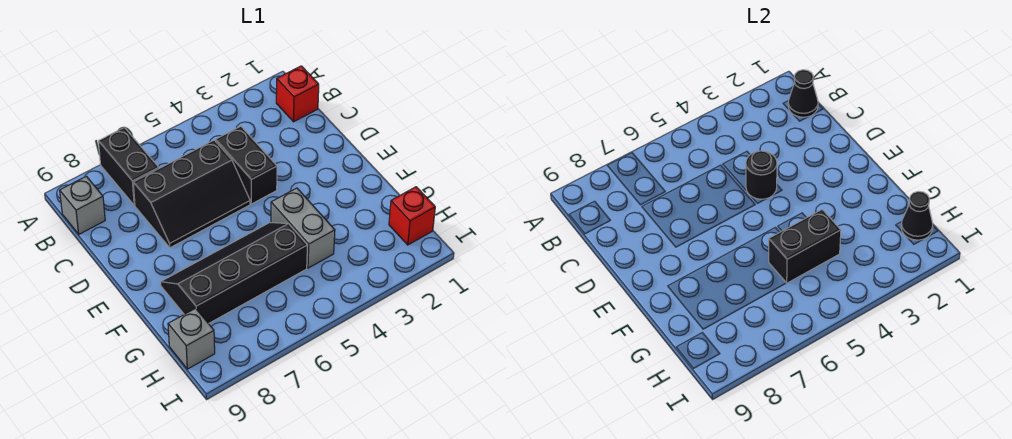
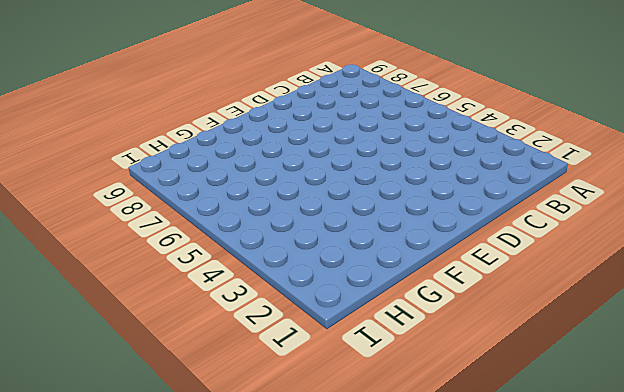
none -> black brick A7:B7 level 1
none -> red brick B1 level 1
none -> grey brick B9 level 1

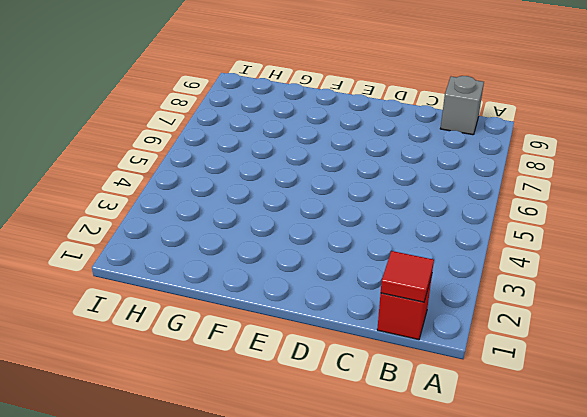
red tile B1 level 2 -> black cone B1 level 2
none -> black brick A7:B7 level 1
none -> black brick C4:D4 level 1
none -> black slope C5:D7 level 1 top C

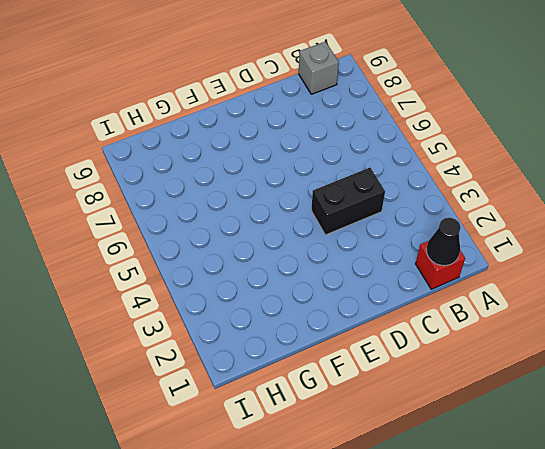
none -> black brick A7:B7 level 1
none -> black slope C5:D7 level 1 top C
none -> grey brick F4:G4 level 1

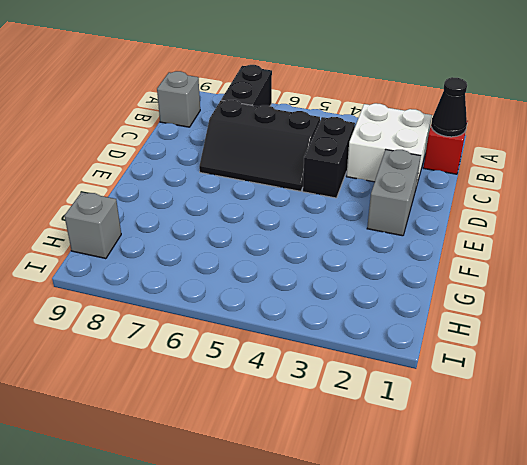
white brick B2:C3 level 1 -> none
grey brick D2:E2 level 1 -> grey brick F4:G4 level 1
none -> black slope F5:G8 level 1 top G
none -> red brick H1 level 1
none -> black round brick D4 level 2

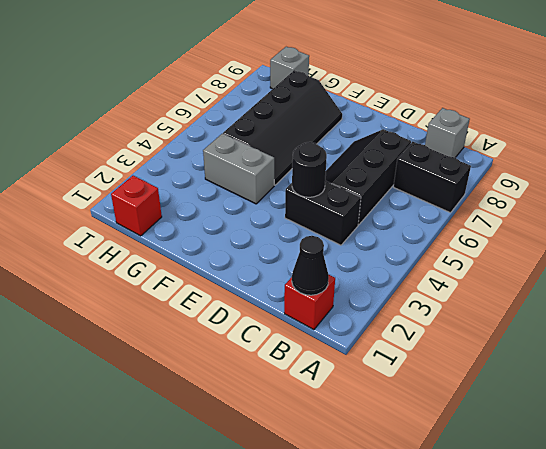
none -> black brick G4:G5 level 2
none -> black cone H1 level 2

